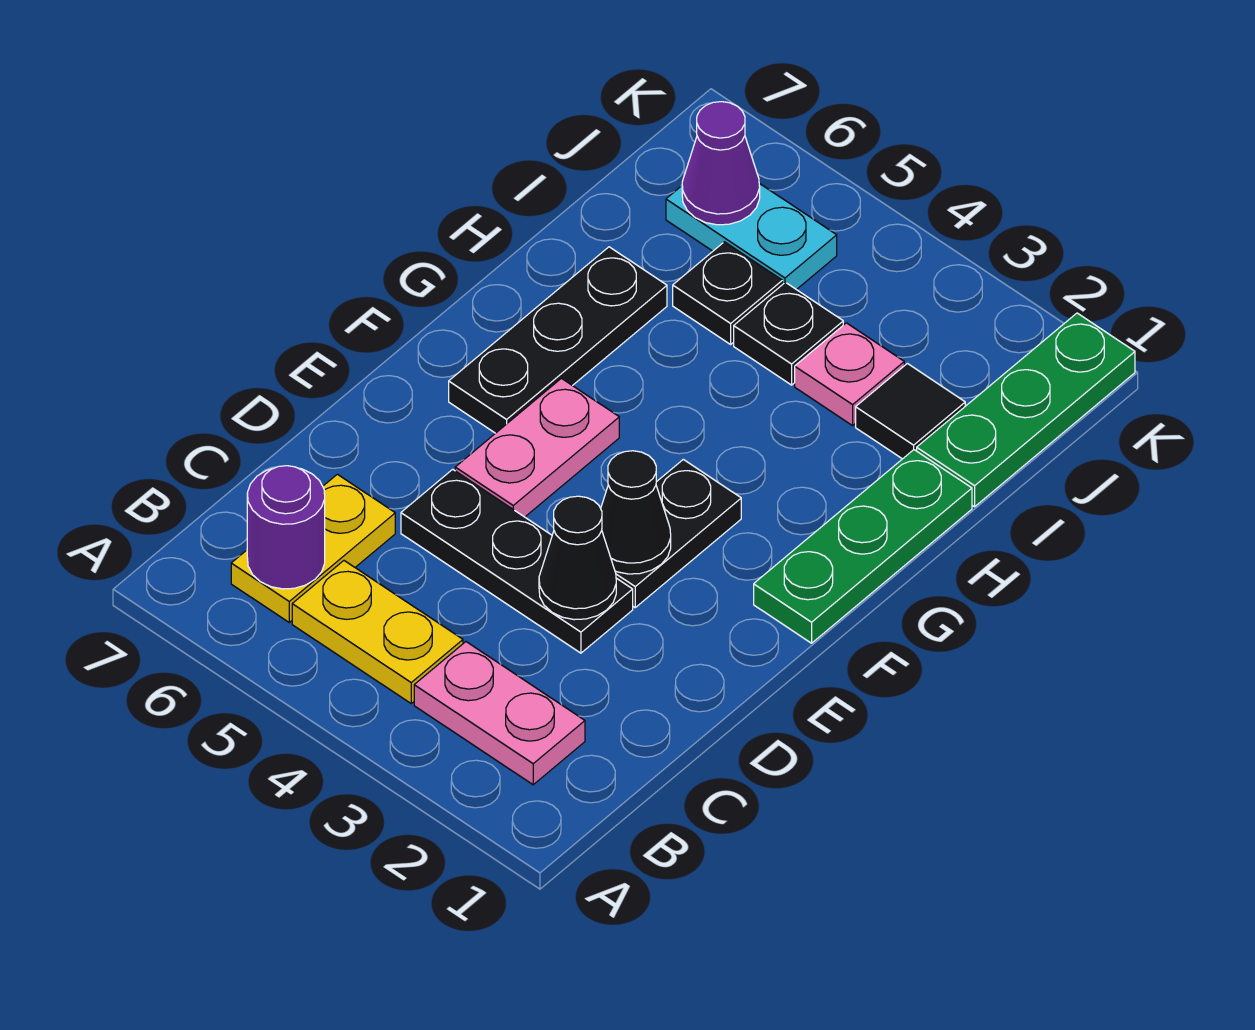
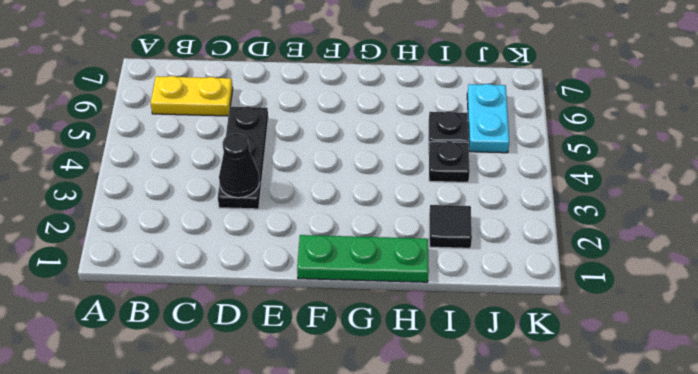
none -> pink plate B2:B3 level 1
none -> yellow plate B4:B5 level 1
none -> black plate E3:F3 level 1

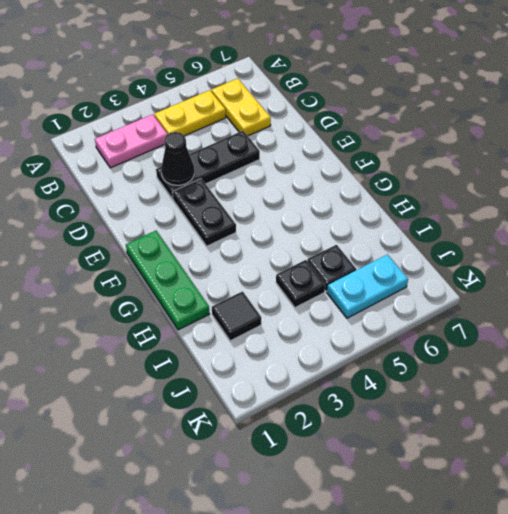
none -> pink plate E5:F5 level 1
none -> black plate F6:H6 level 1
none -> green plate I1:K1 level 1

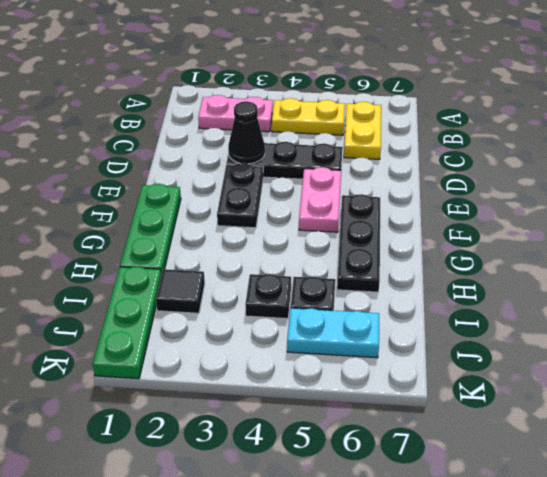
none -> pink plate I3 level 1
none -> purple round brick B6 level 2
none -> black cone E3 level 2

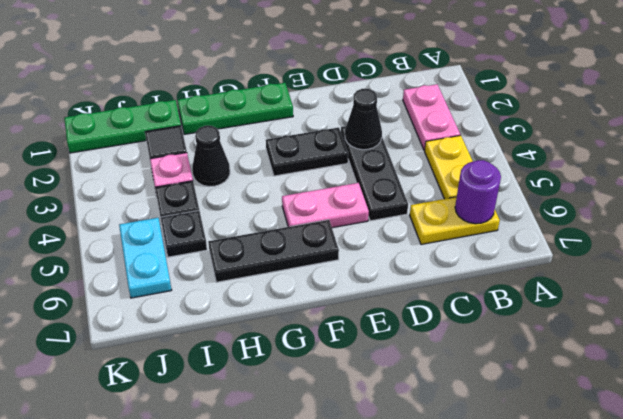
black cone H3 level 1 -> black cone E3 level 2
none -> purple cone J6 level 2

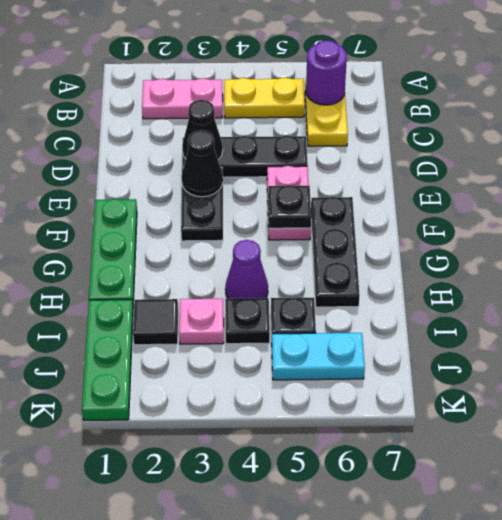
black plate F5 level 2 -> none
purple cone H4 level 1 -> purple cone J6 level 2

